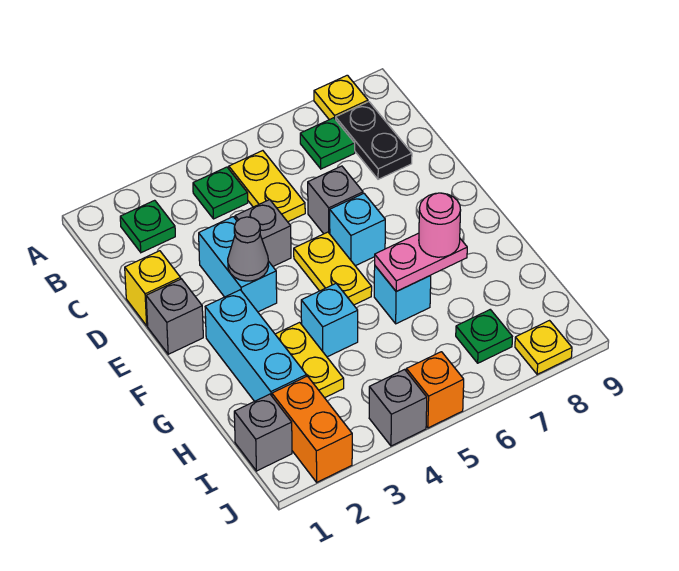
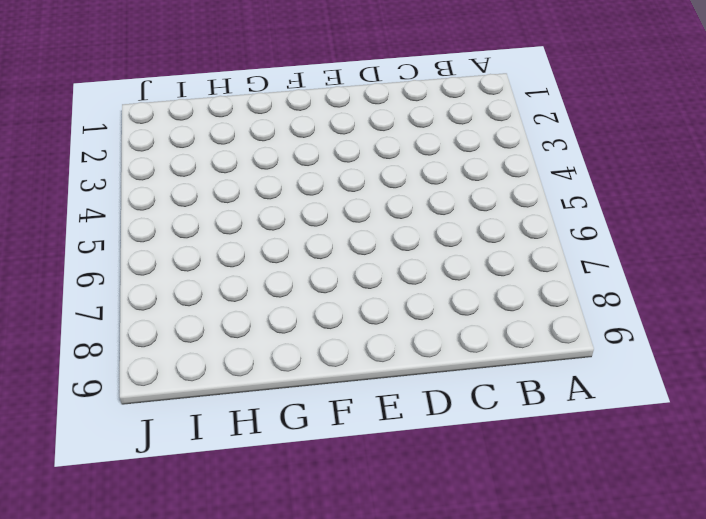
none -> yellow plate A8 level 1
none -> green plate B2 level 1
none -> green plate B4 level 1

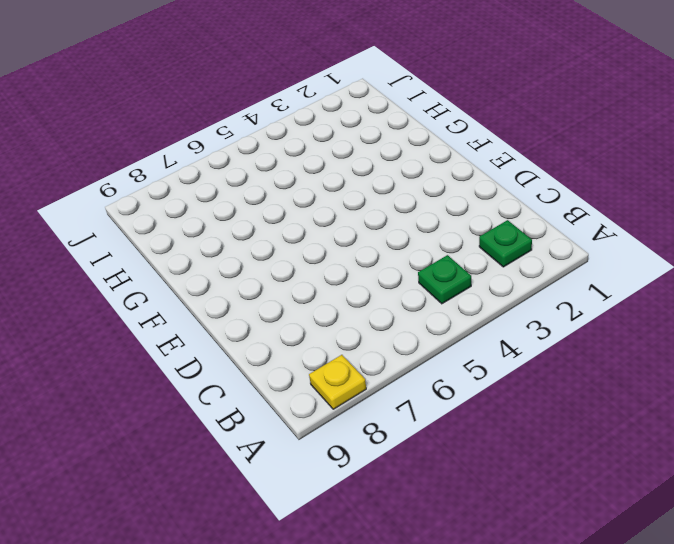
none -> yellow plate B5:C5 level 1
none -> green plate B7 level 1
none -> black plate B8:C8 level 1

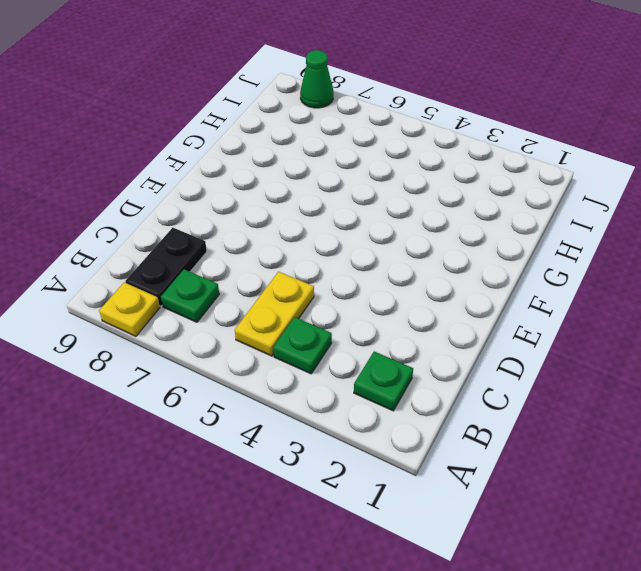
green cone J8 level 1 -> yellow plate J8 level 1
none -> yellow brick D1 level 1
none -> cyan brick D3:E3 level 1
none -> grey brick D4 level 1

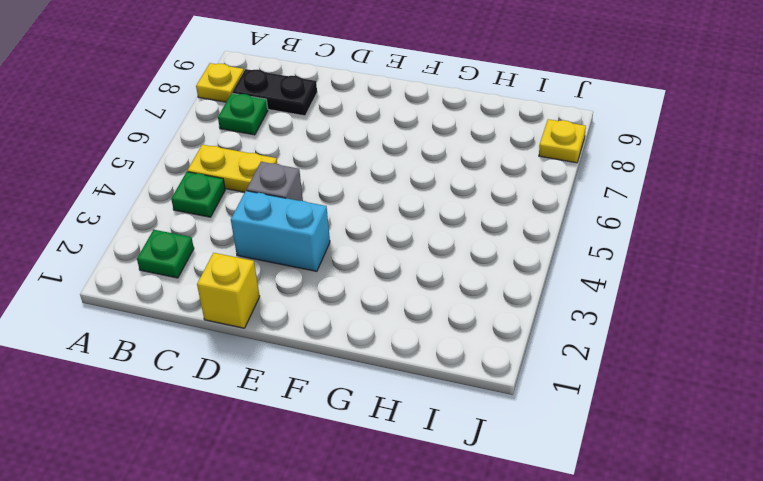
none -> grey brick D6 level 1
none -> grey brick E1 level 1
none -> yellow plate E5:F5 level 1

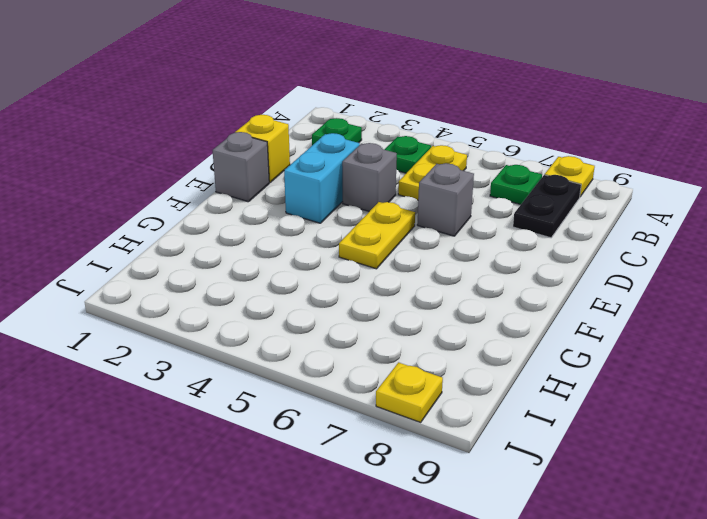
none -> cyan brick E6 level 1
none -> cyan brick F2:H2 level 1
none -> yellow plate G3:H3 level 1

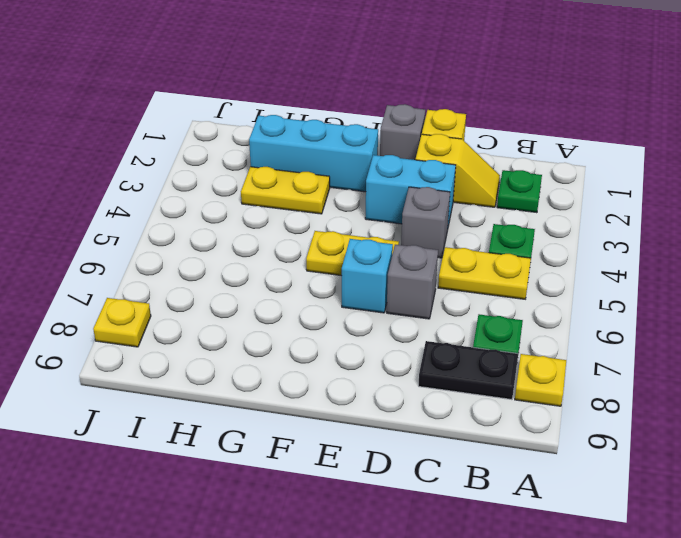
yellow slope C2:D2 level 1 top D -> none
none -> cyan brick G4 level 1
none -> cyan brick G6 level 1
none -> grey brick I1 level 1

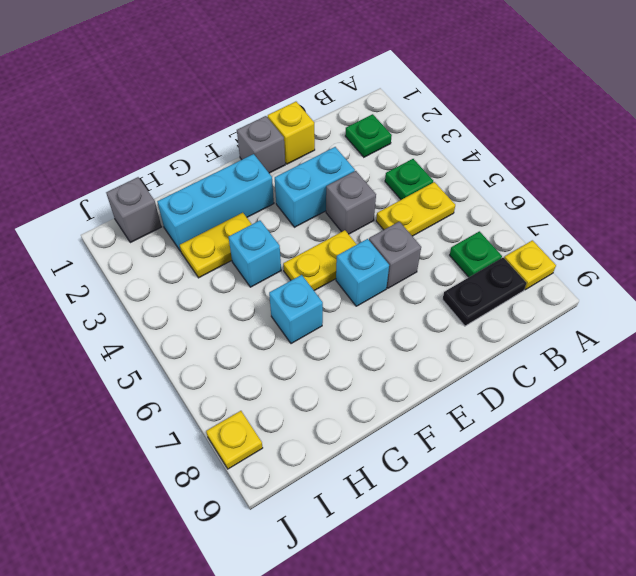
none -> orange brick I2:J2 level 1
none -> green plate I7 level 1
none -> grey brick J4 level 1

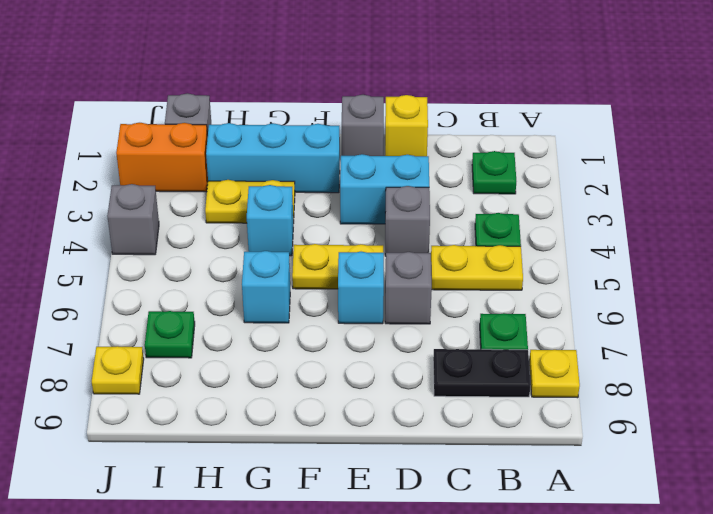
none -> orange brick J5 level 1
none -> grey cone E3 level 2
none -> pink plate G6:G7 level 2

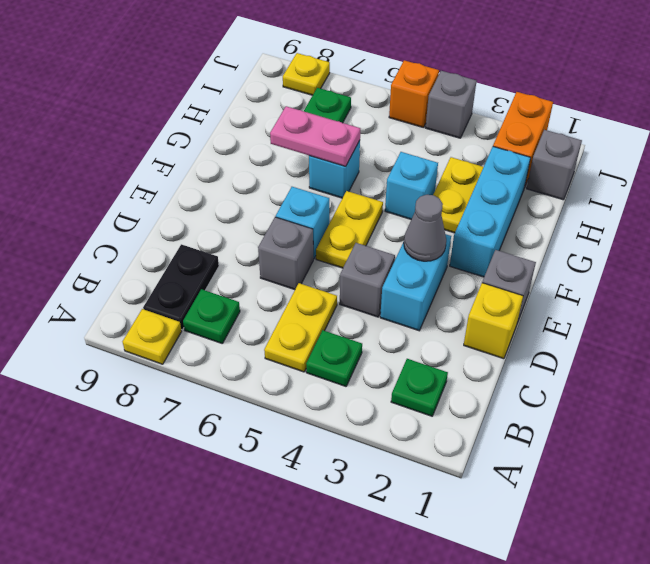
none -> pink round brick G7 level 3

